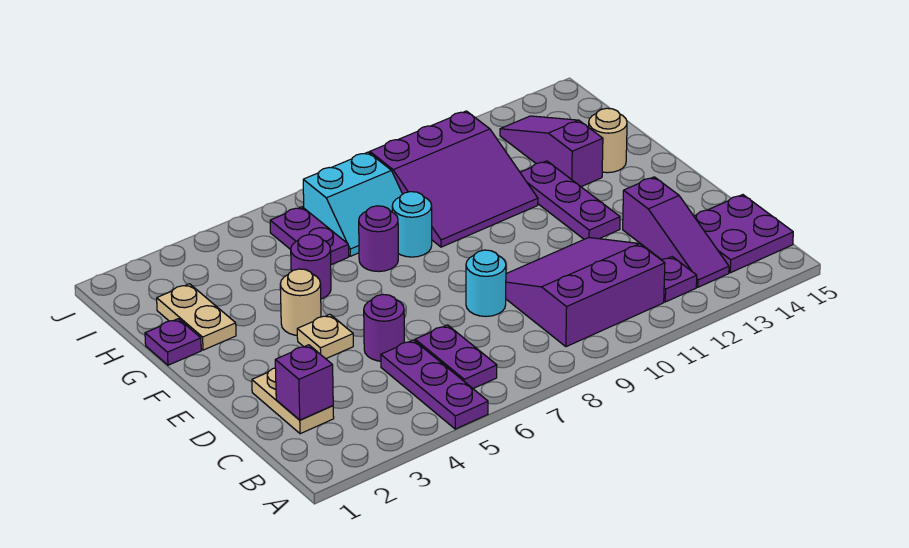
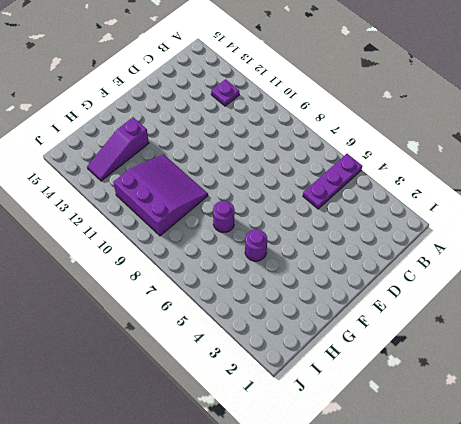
none -> purple plate B6:C6 level 1
none -> purple slope B9:D11 level 1 top B
none -> purple slope B13:D13 level 1 top D

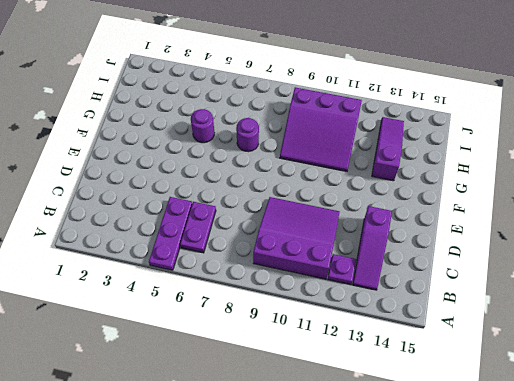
none -> purple plate B14:C15 level 1
none -> tan plate C2:D2 level 1
none -> purple round brick D5 level 1

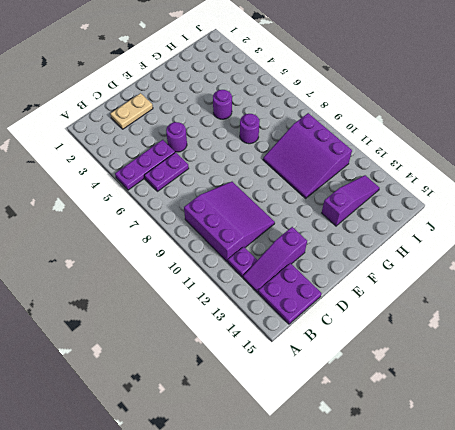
none -> cyan round brick D8 level 1
none -> tan plate E4 level 1
none -> purple plate E12:G12 level 1

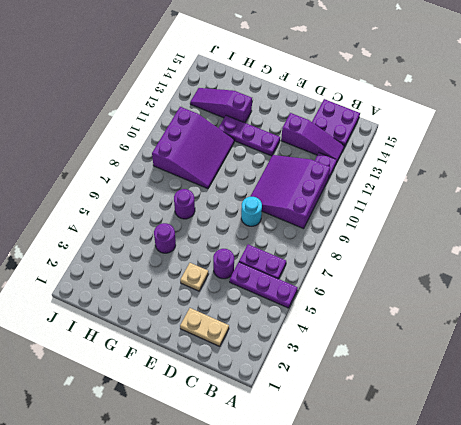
none -> tan round brick F4 level 1
none -> purple plate G1 level 1
none -> tan plate G2:H2 level 1

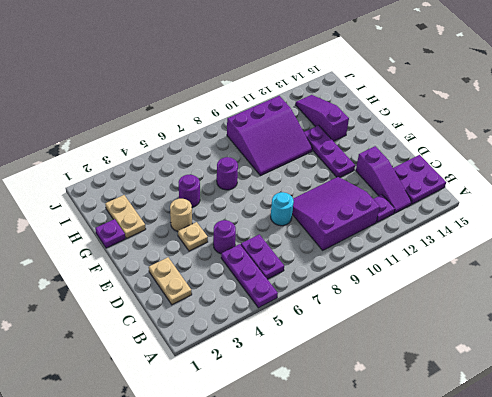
none -> cyan round brick G8 level 1
none -> tan round brick G14 level 1
none -> purple plate H6:I6 level 1

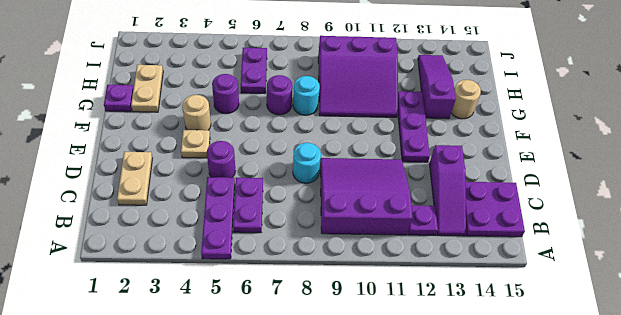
none -> cyan slope H7:I8 level 1 top I
none -> purple brick C2 level 2

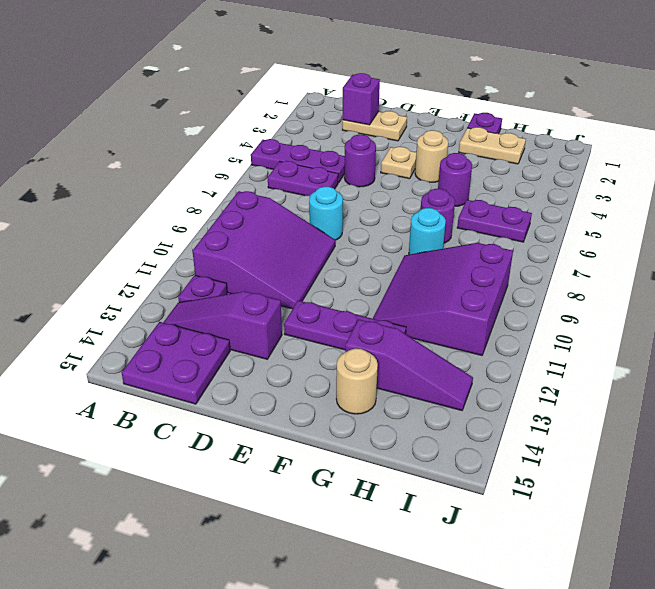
none -> cyan slope H7:I8 level 1 top I

